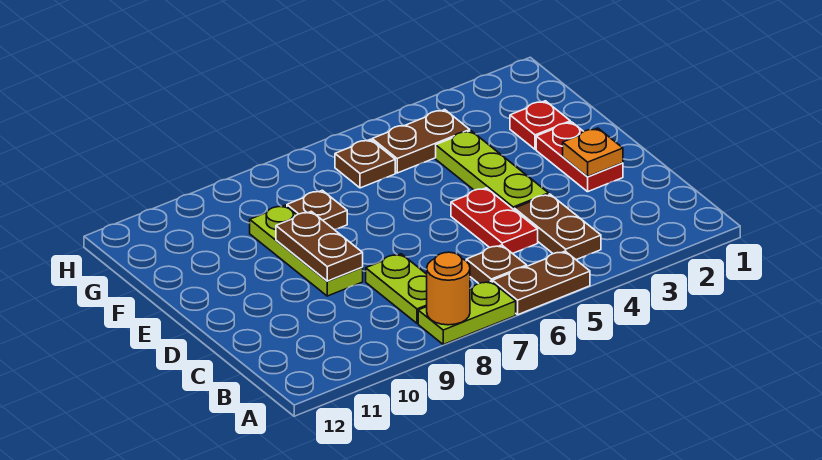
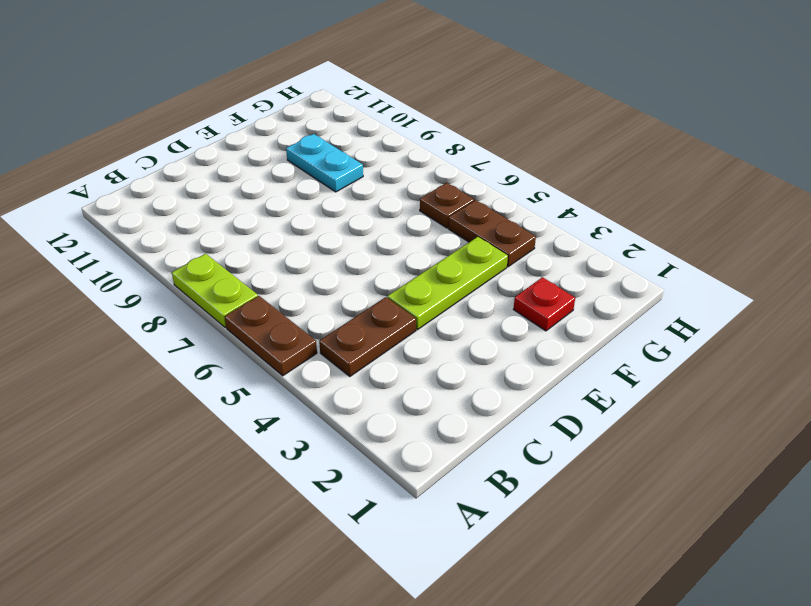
cyan plate F9:F10 level 1 -> lime plate D9:F9 level 1
none -> brown plate B6 level 1
none -> lime plate B8:C8 level 1
none -> red plate C5:D5 level 1

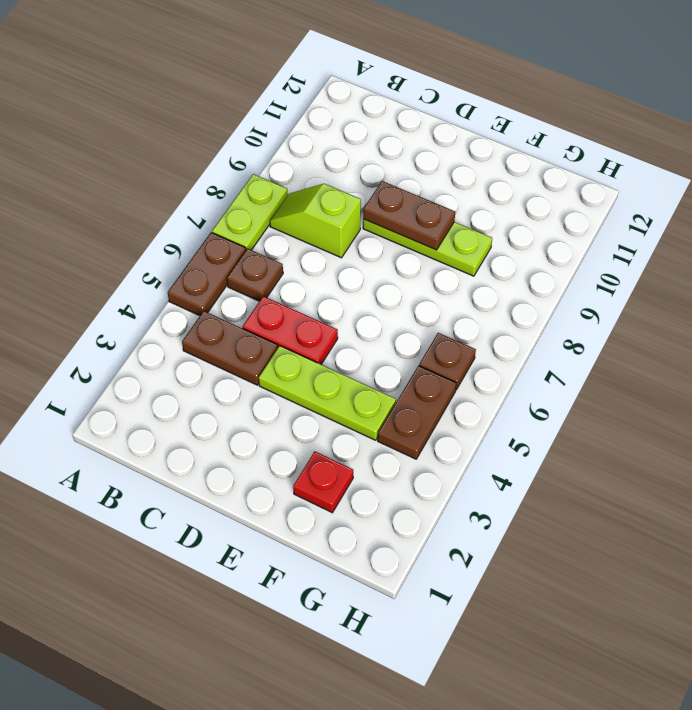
lime slope B8:C8 level 1 top C -> lime plate B8:C8 level 1
none -> red plate D2:E2 level 1
none -> brown plate F8 level 1
none -> orange round brick A8 level 2

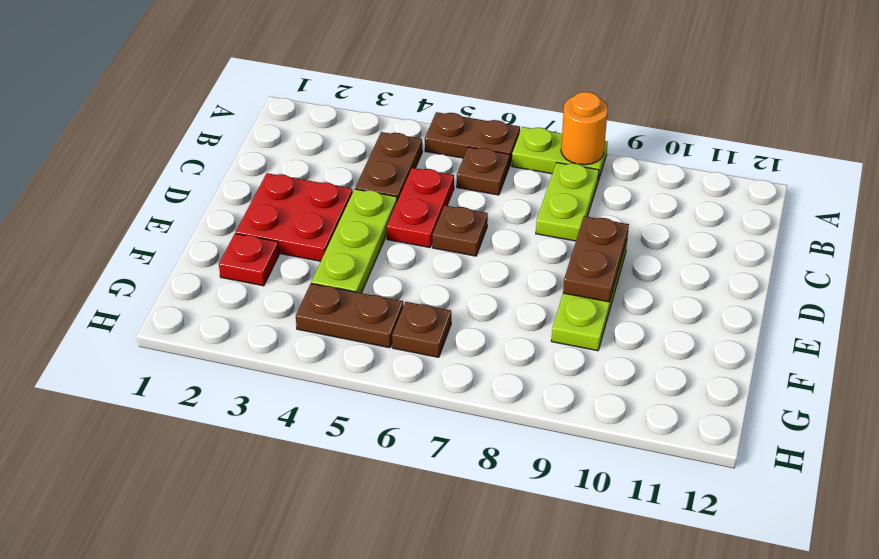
red plate D2:E3 level 1 -> red plate D2:E2 level 1
brown plate D6 level 1 -> brown plate F8 level 1
none -> orange plate D2 level 2

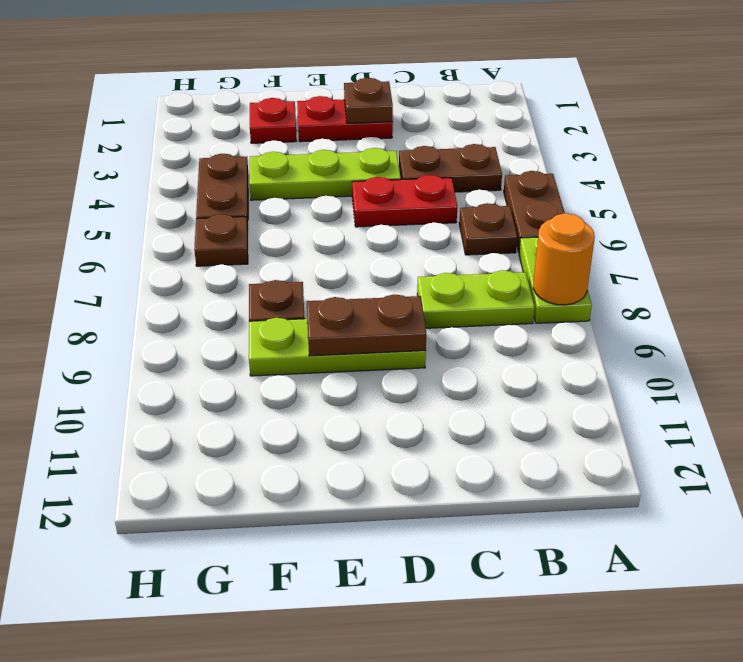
brown plate D2 level 2 -> orange plate D2 level 2

